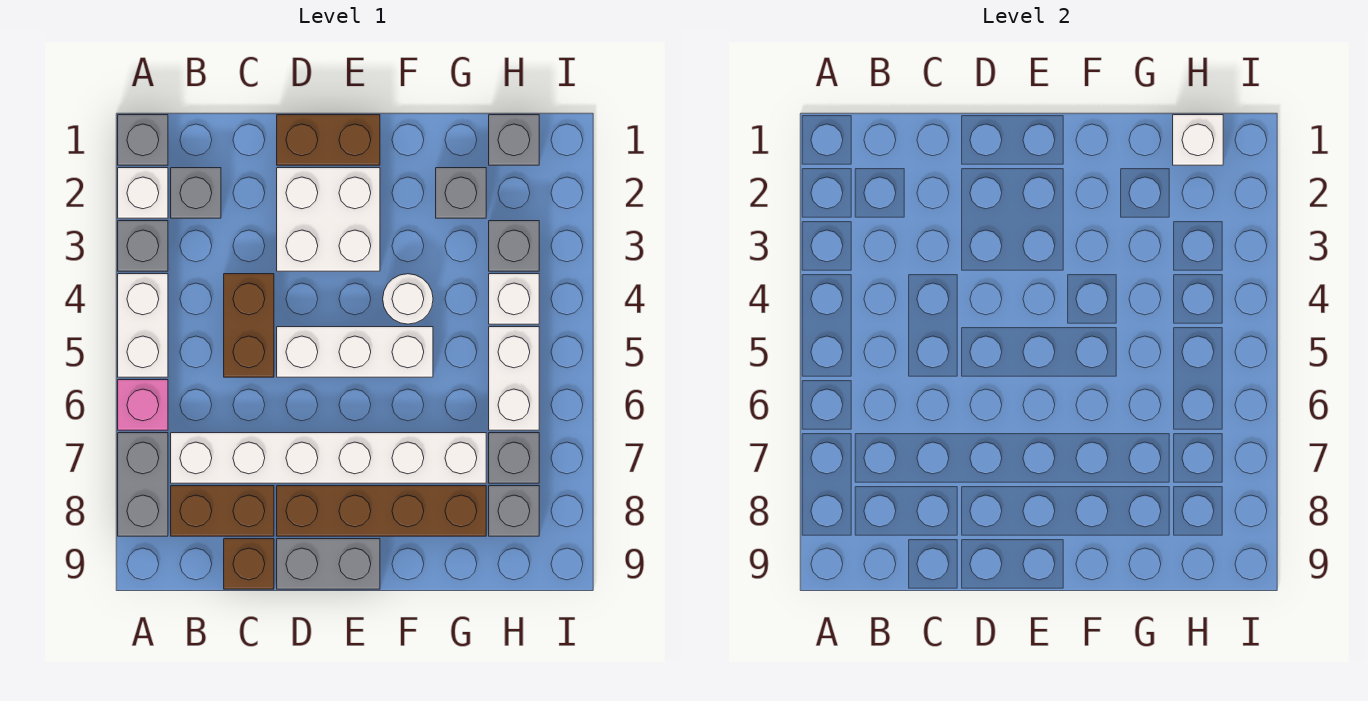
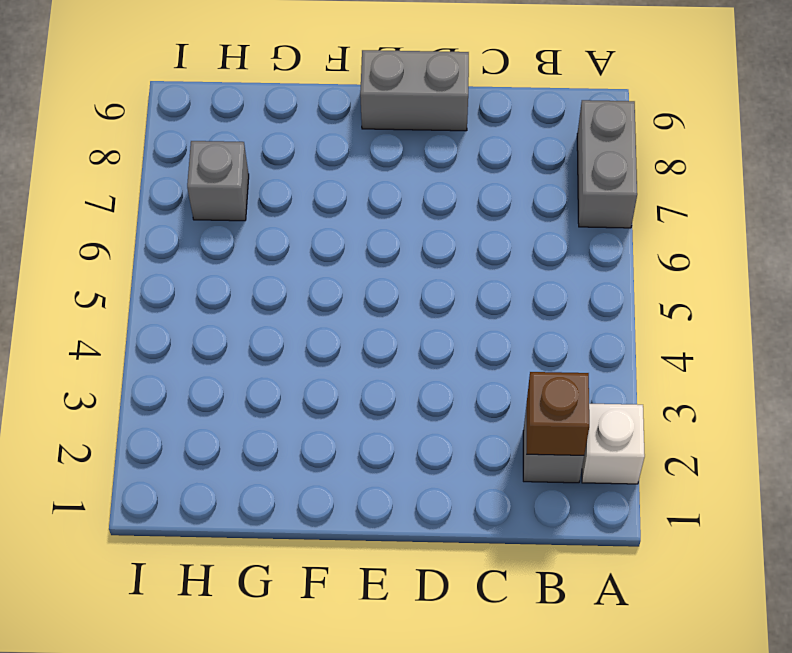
brown brick B2 level 2 -> brown brick C9 level 1
none -> grey brick A1 level 1
none -> grey brick A3 level 1
none -> white brick A4:A5 level 1

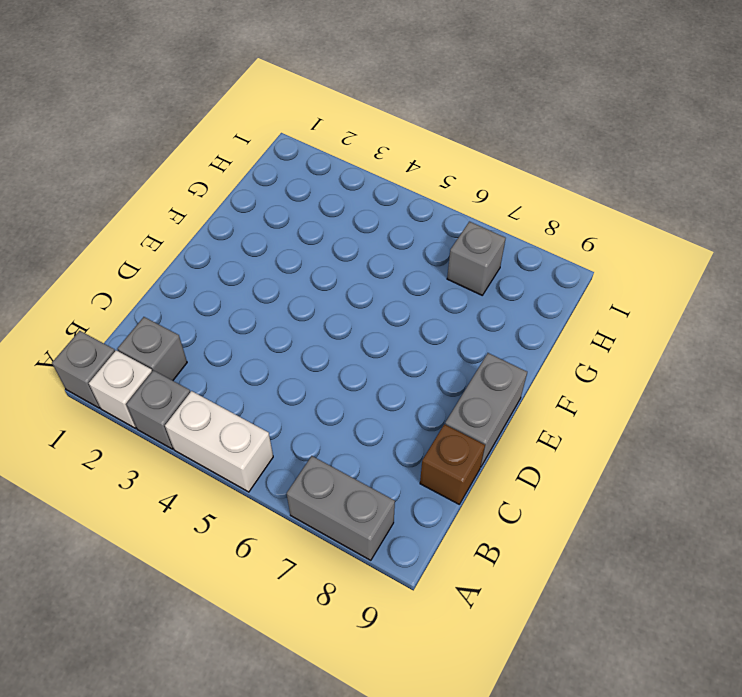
none -> pink brick A6 level 1
none -> white brick B7:G7 level 1
none -> brown brick B8:C8 level 1

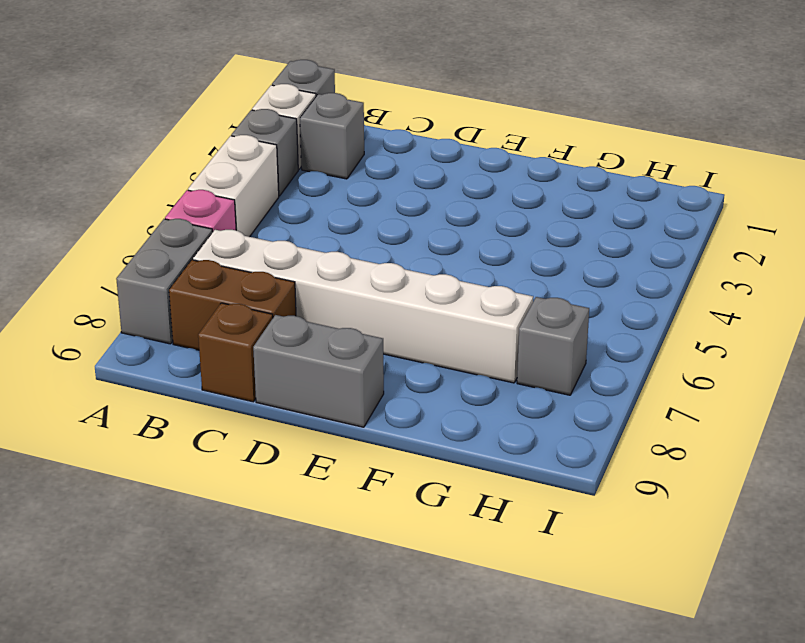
none -> brown brick C4:C5 level 1
none -> brown brick D1:E1 level 1
none -> white brick D2:E3 level 1

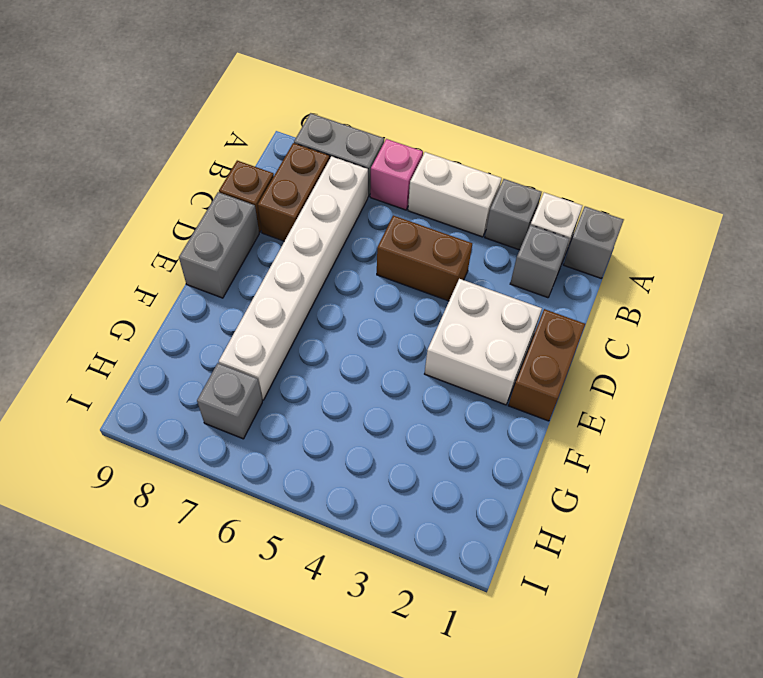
none -> white brick D5:F5 level 1
none -> brown brick D8:G8 level 1
none -> white round brick F4 level 1

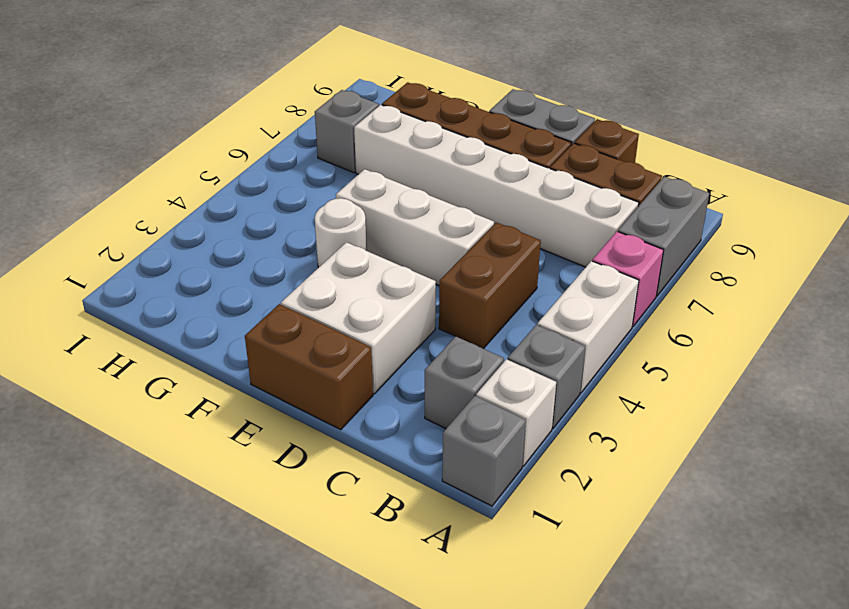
none -> grey brick G2 level 1
none -> grey brick H1 level 1
none -> grey brick H3 level 1

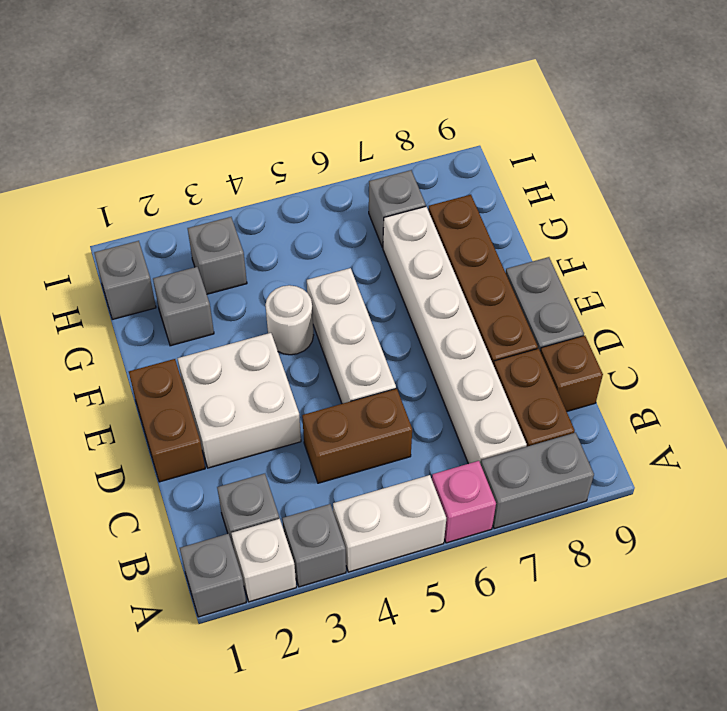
none -> white brick H4 level 1
none -> white brick H5:H6 level 1
none -> grey brick H8 level 1

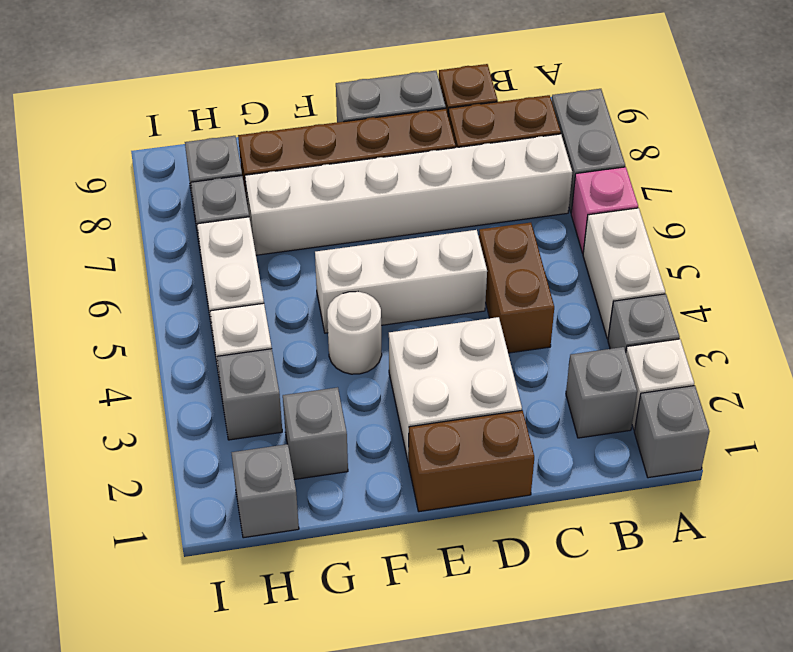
none -> white brick H1 level 2

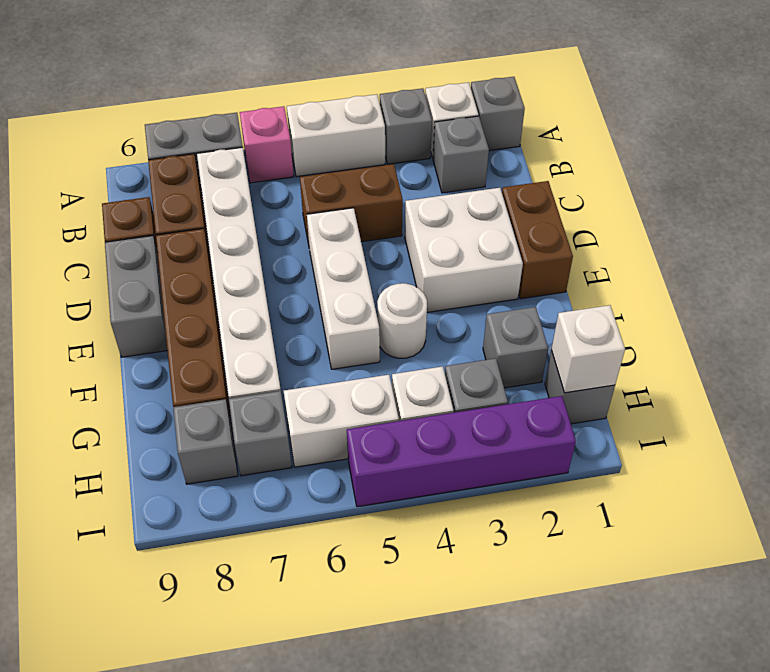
purple brick I2:I5 level 1 -> none

